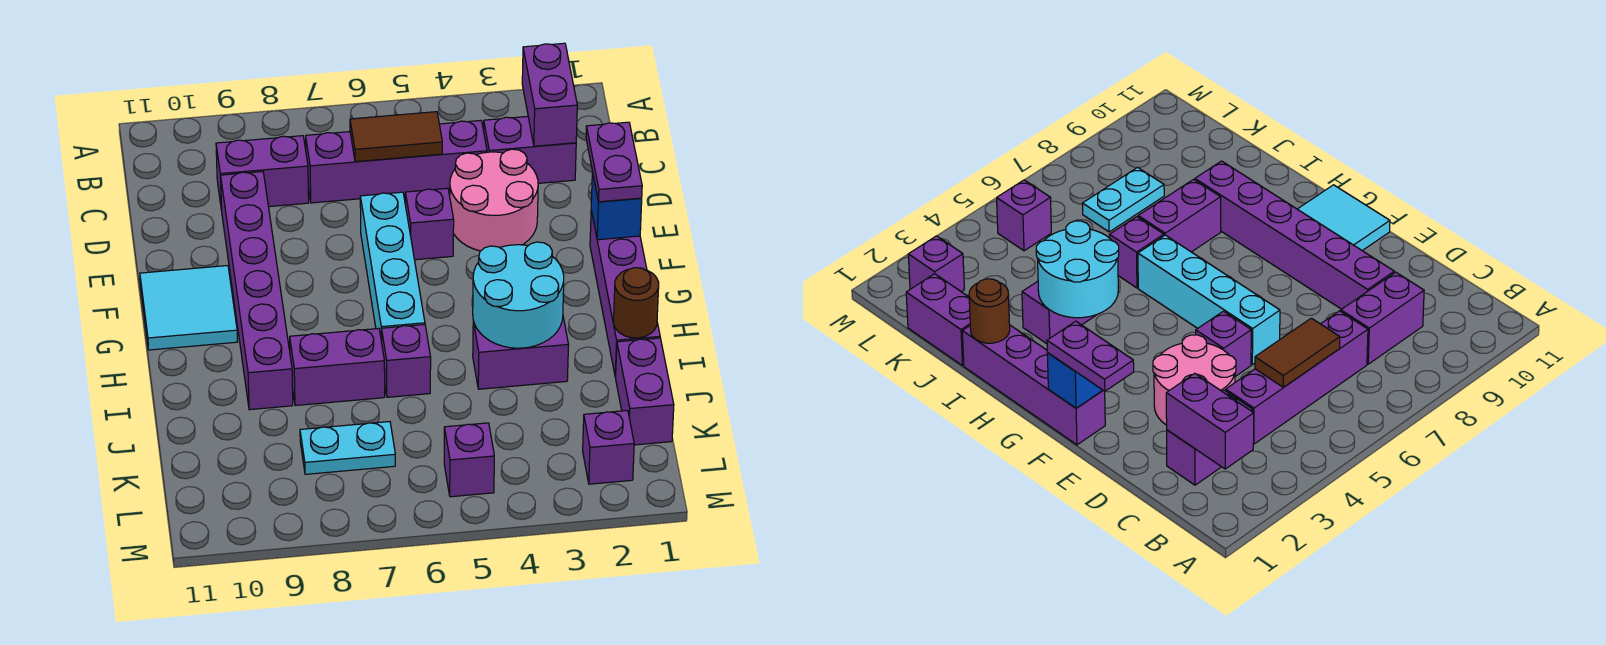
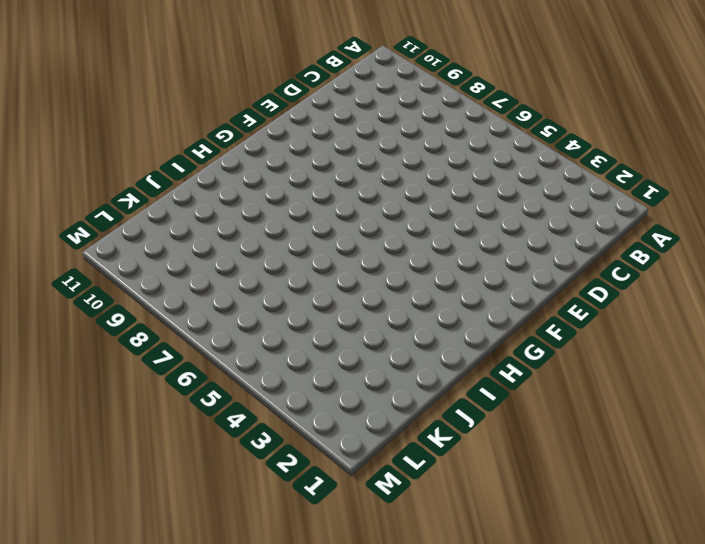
none -> purple brick C2:C3 level 1
none -> purple brick C4:C7 level 1
none -> purple brick C8:C9 level 1

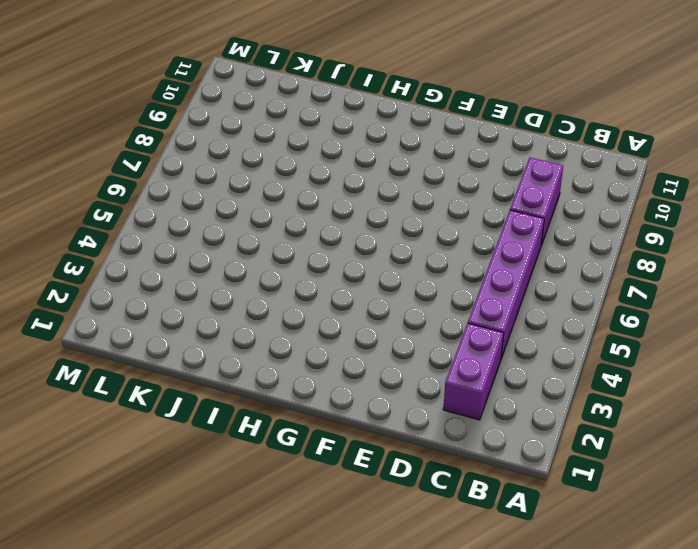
none -> pink round brick D3:E4 level 1
none -> purple brick D9:I9 level 1
none -> purple brick E5 level 1

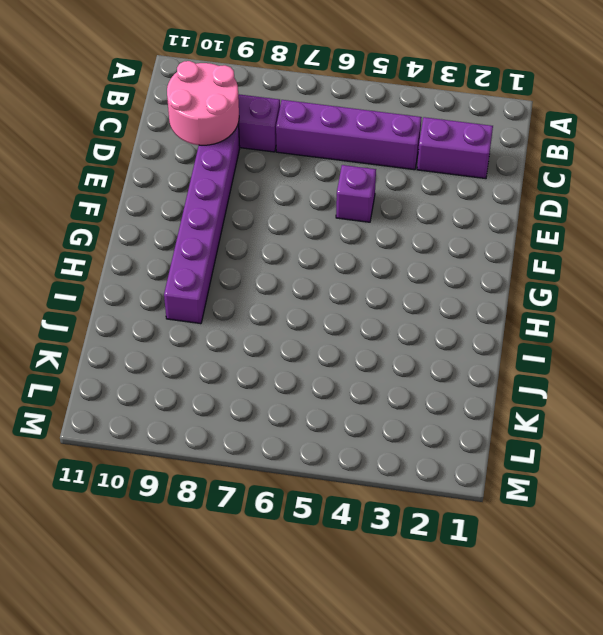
pink round brick C9:D10 level 2 -> pink round brick D3:E4 level 1
none -> cyan brick E6:H6 level 1
none -> purple brick F1:I1 level 1
none -> cyan tile F10:G11 level 1

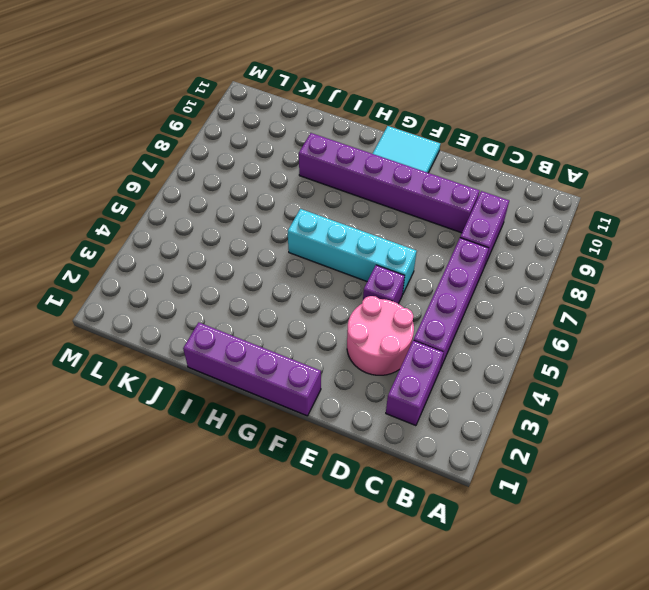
none -> purple brick I3:I4 level 1
none -> purple brick I6 level 1
none -> purple brick I7:I8 level 1

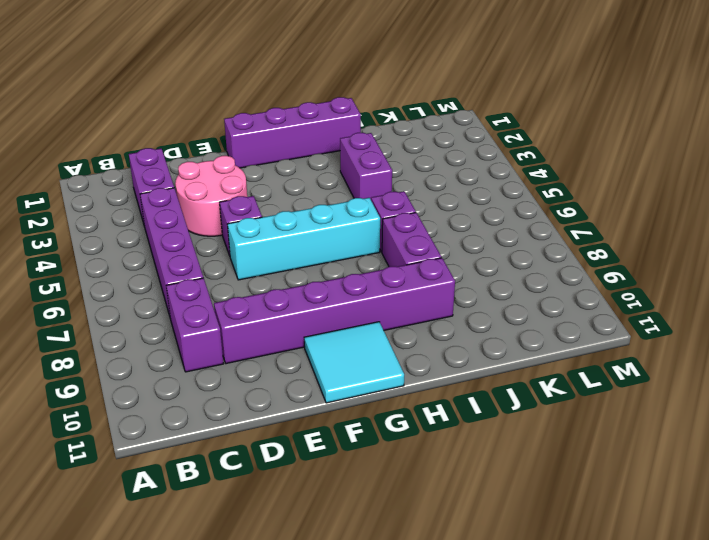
none -> purple brick J1:K1 level 1
none -> cyan plate K7:K8 level 1
none -> purple brick L2 level 1

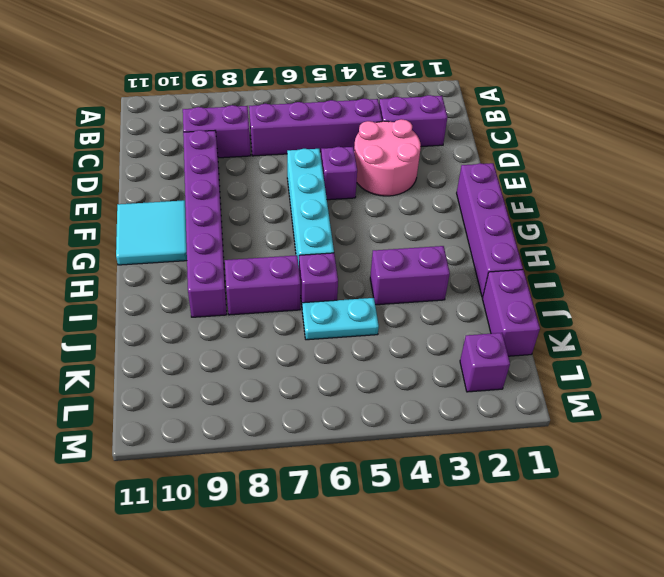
cyan plate J5:J6 level 1 -> cyan plate K7:K8 level 1
none -> purple brick L5 level 1
none -> purple brick B2:C2 level 2
none -> brown tile C5:C6 level 2

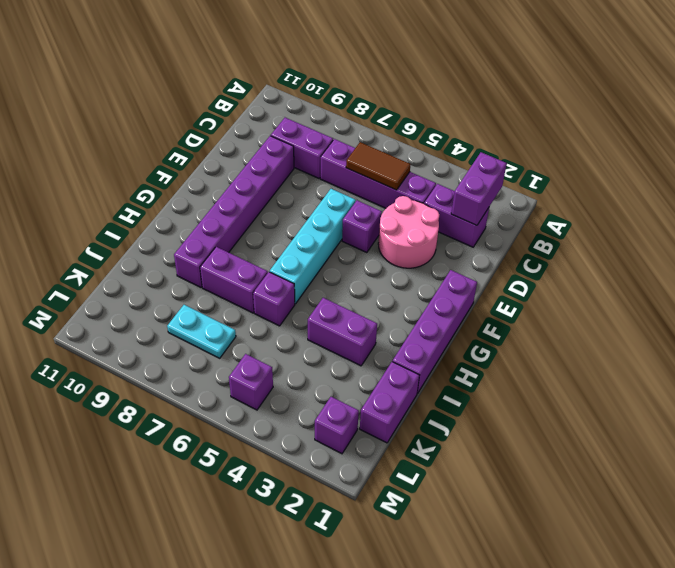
none -> cyan tile F10:G11 level 1
none -> blue brick F1 level 2
none -> cyan round brick H3:I4 level 2

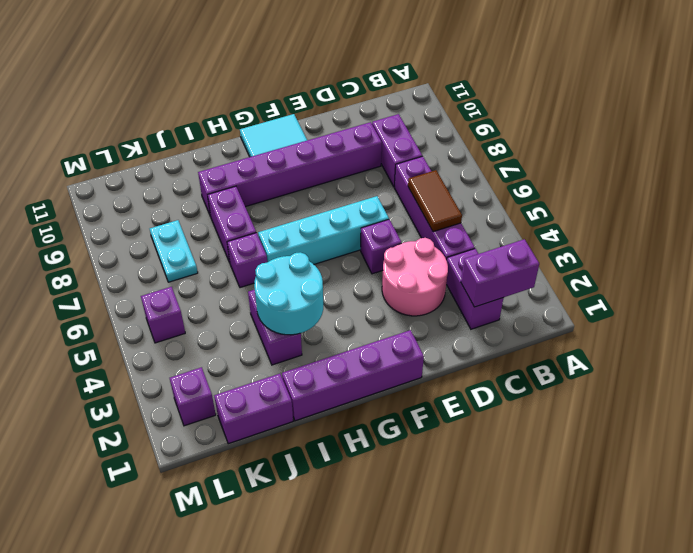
none -> blue brick F1 level 2
none -> brown round brick I1 level 2
none -> purple plate E1:F1 level 3

